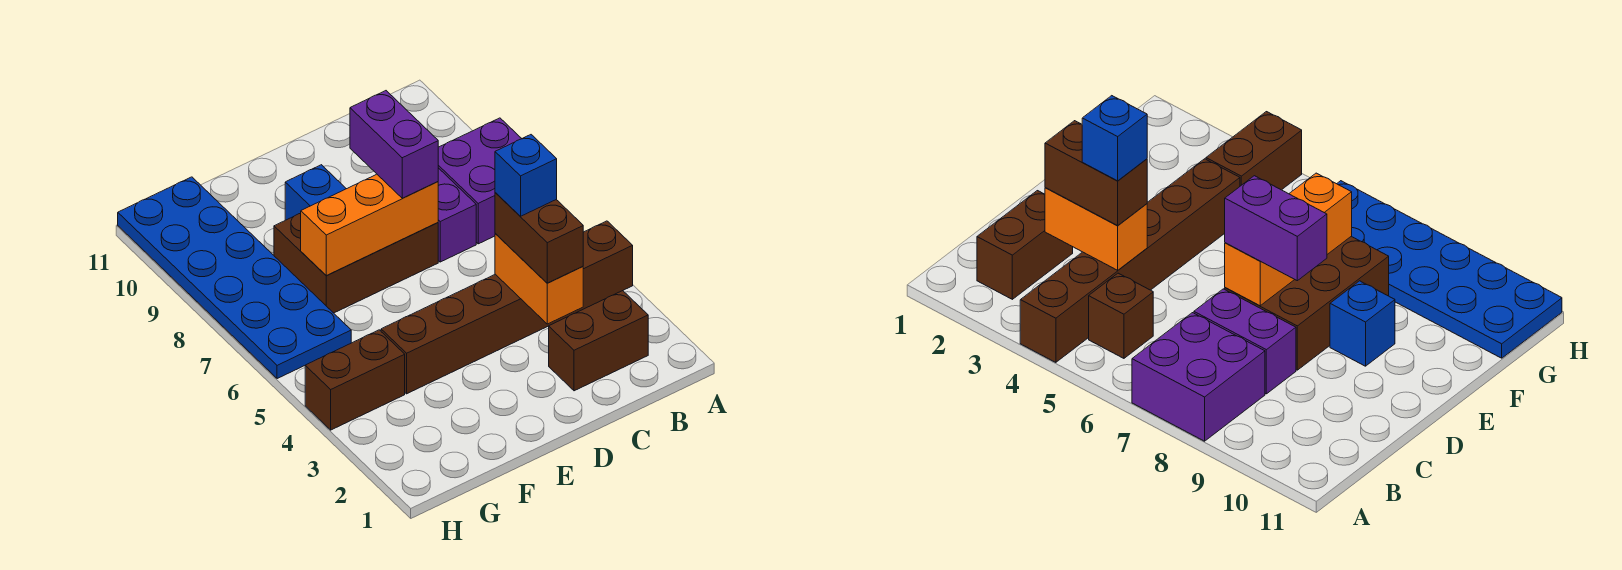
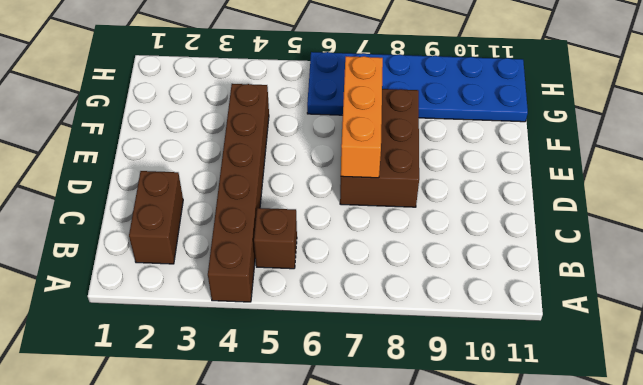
none -> purple brick A7:B8 level 1
none -> purple brick C7:C8 level 1
none -> blue brick E9 level 1

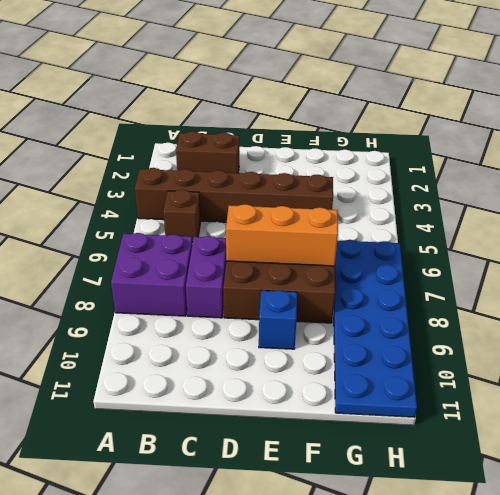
none -> brown brick G4:H4 level 1
none -> orange brick C3:C4 level 2
none -> brown brick C3:C4 level 3

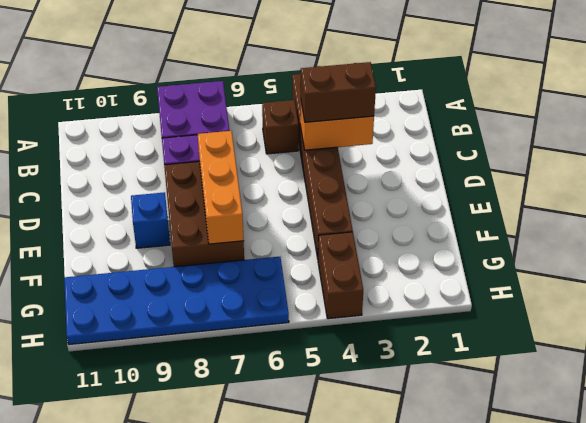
none -> brown brick B2:C2 level 1
none -> purple brick D7:D8 level 3
none -> blue brick C4 level 4

